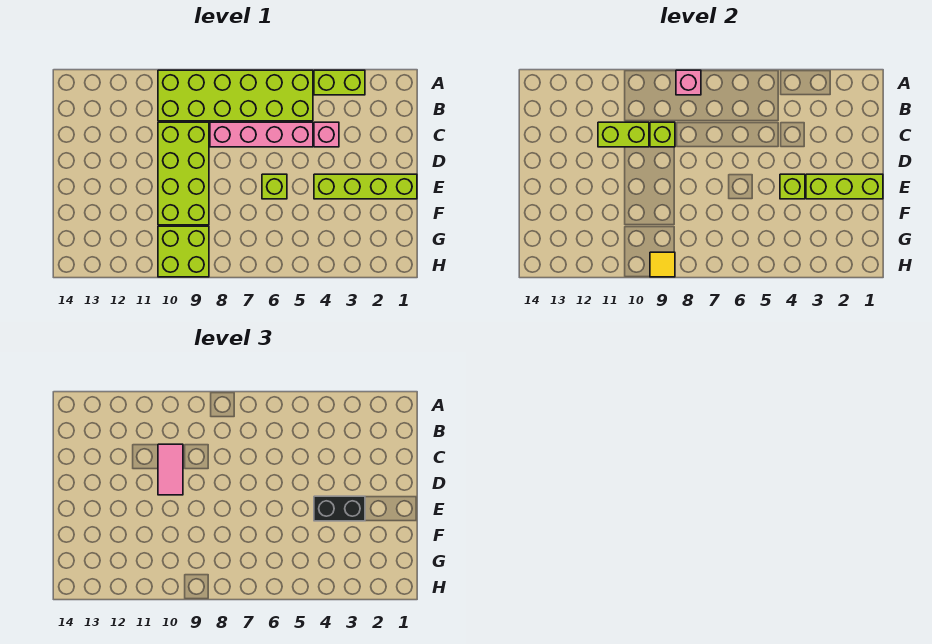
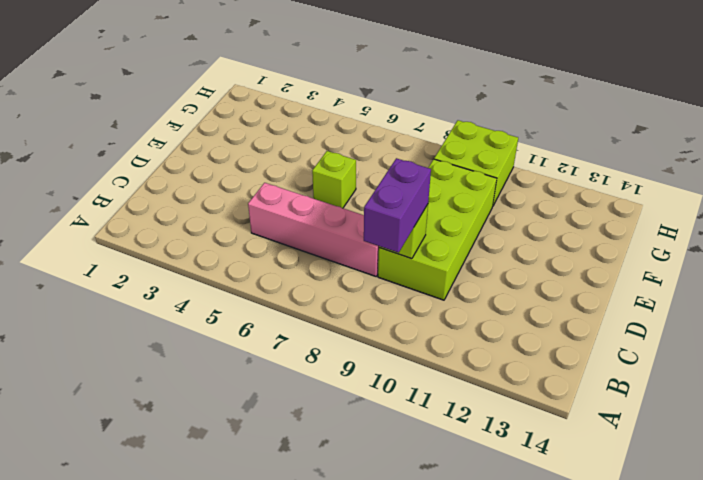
purple brick B9:C9 level 3 -> none
none -> lime brick A3:A4 level 1
none -> lime brick A5:B10 level 1
none -> pink brick C4 level 1

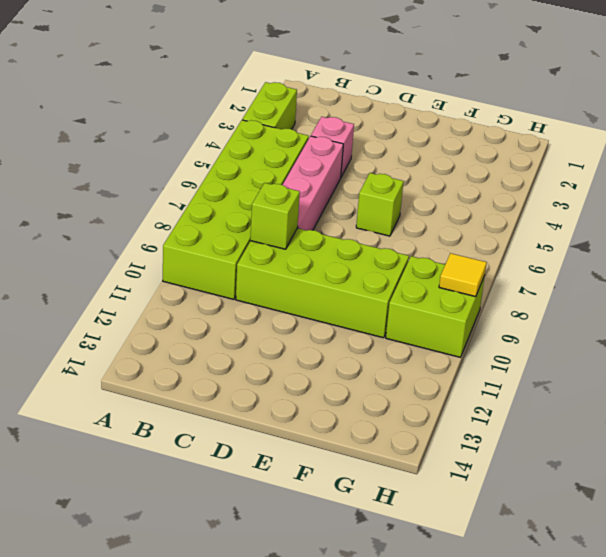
none -> lime brick E1:E4 level 1
none -> pink brick A8 level 2
none -> lime brick C10:C11 level 2

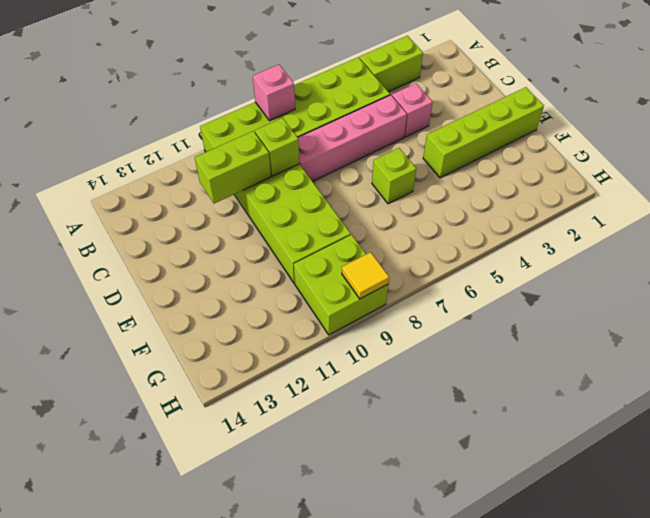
none -> lime brick E1:E3 level 2
none -> lime brick E4 level 2
none -> pink tile C10:D10 level 3

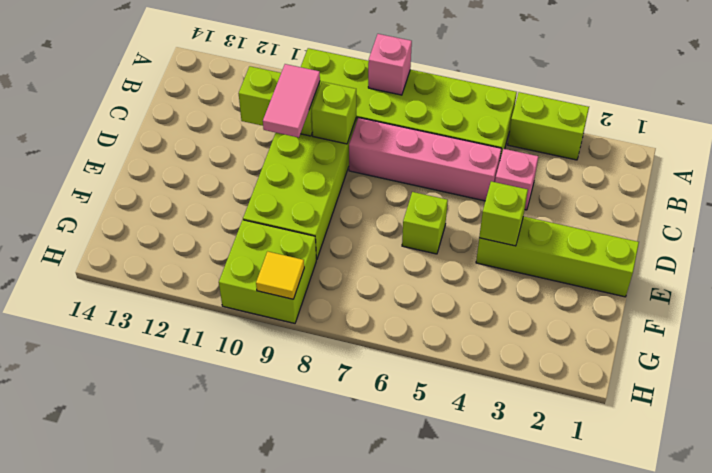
none -> lime brick E1:E3 level 2
none -> black brick E3:E4 level 3

